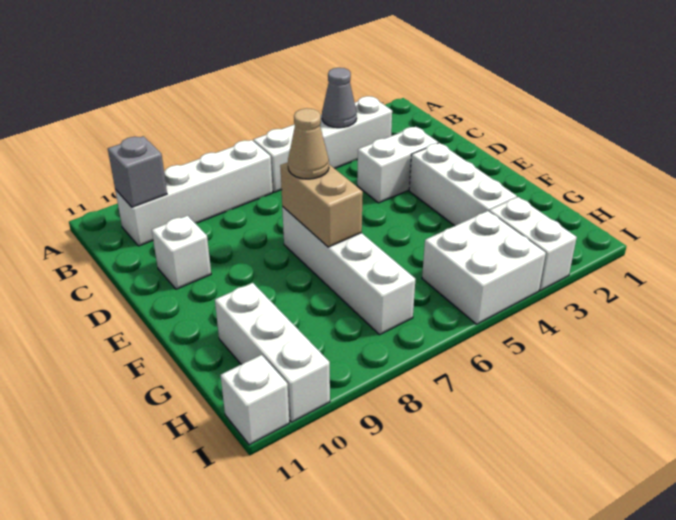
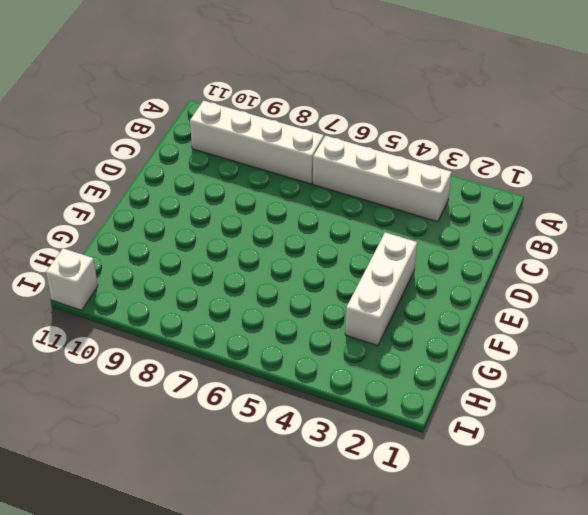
none -> white brick D3:D4 level 1
none -> white brick D10 level 1
none -> white brick E7:H7 level 1

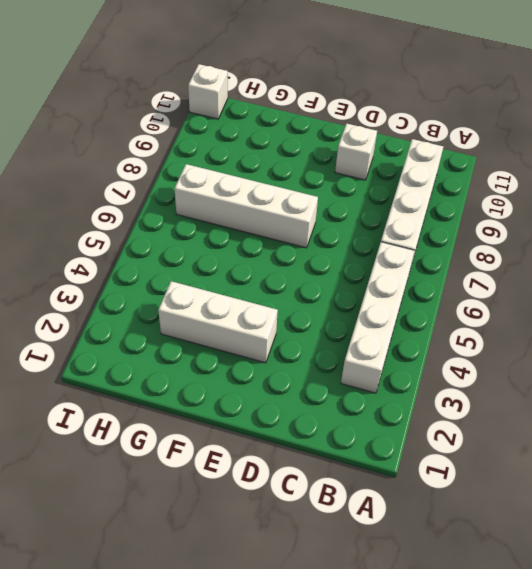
none -> white brick D3:D4 level 1
none -> white brick G10:I10 level 1
none -> white brick H3:I3 level 1

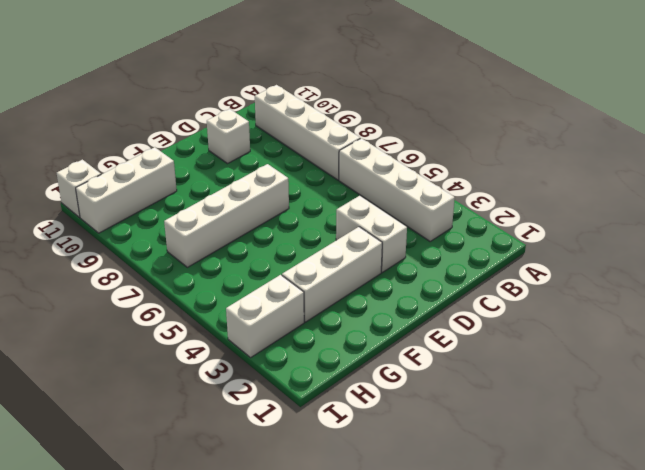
none -> white brick H4:I5 level 1
none -> grey cone B4 level 2
none -> grey brick B10 level 2

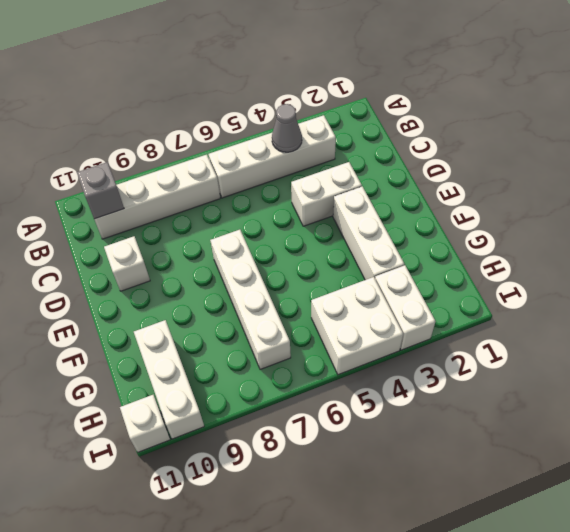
none -> tan brick E7:F7 level 2
none -> tan cone E7 level 3

